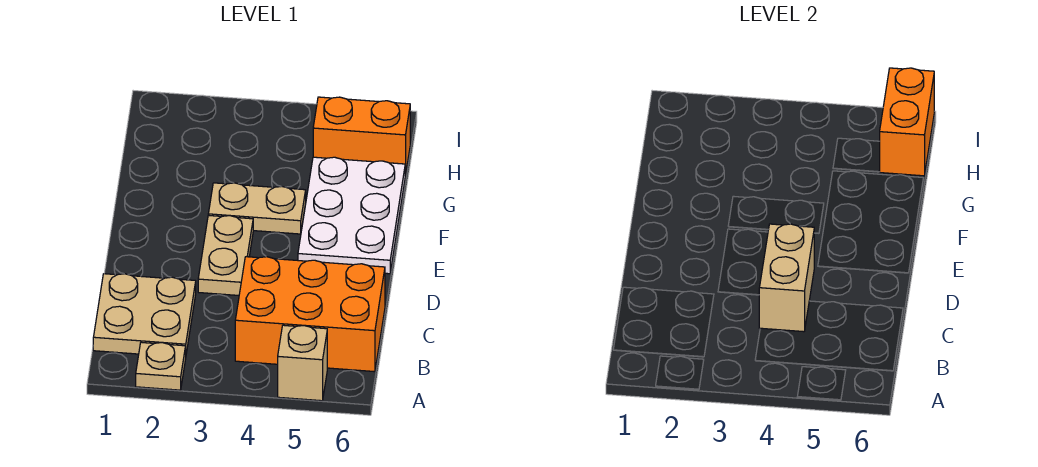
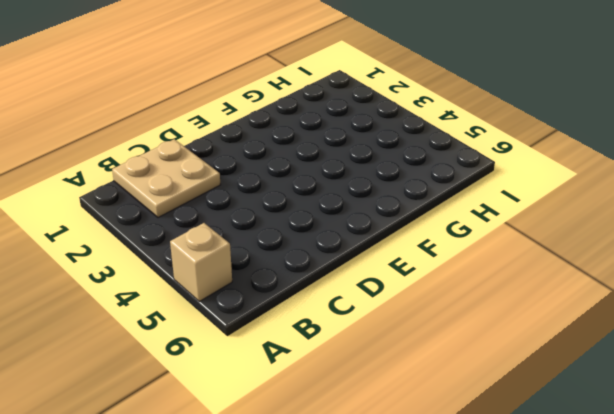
none -> tan plate A2 level 1
none -> orange brick B4:C6 level 1

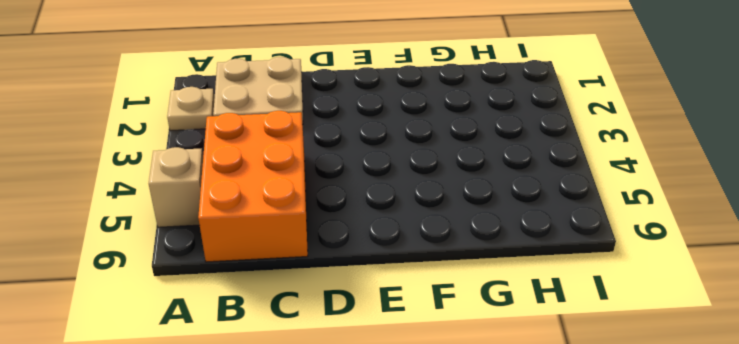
none -> tan plate D3:E3 level 1
none -> white plate E5:G6 level 1

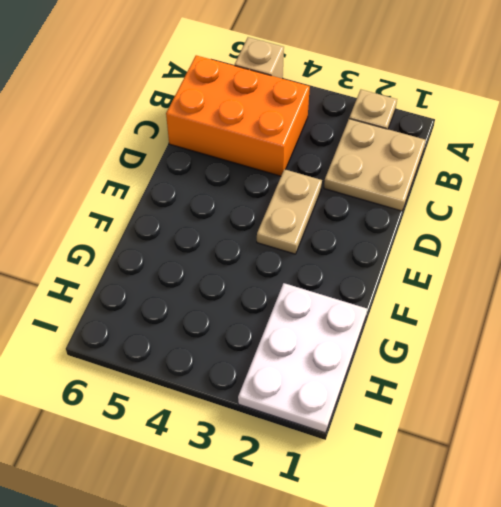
white plate G1:I2 level 1 -> white plate E5:G6 level 1
none -> tan plate F3:F4 level 1
none -> orange brick H5:H6 level 1

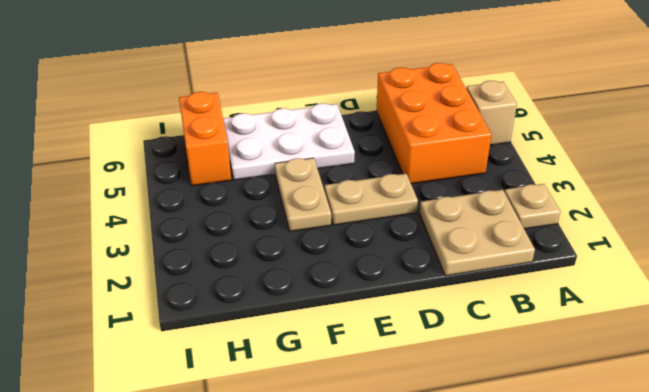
none -> tan brick C4:D4 level 2
none -> orange brick H6:I6 level 2

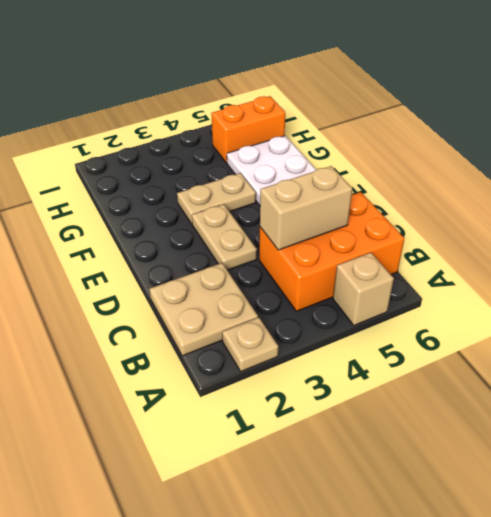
tan brick C4:C5 level 2 -> tan brick C4:D4 level 2
none -> orange brick H6:I6 level 2

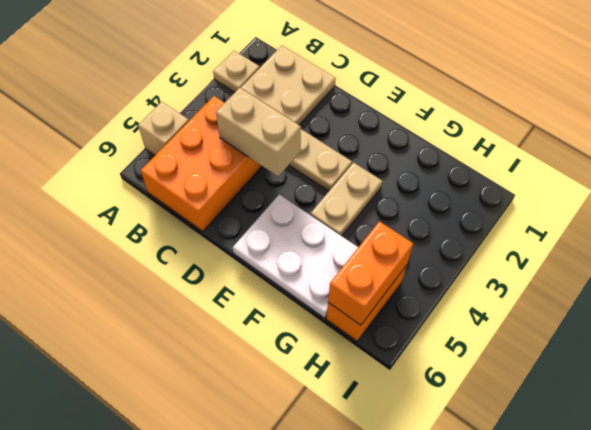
orange brick H5:H6 level 2 -> orange brick H6:I6 level 2

